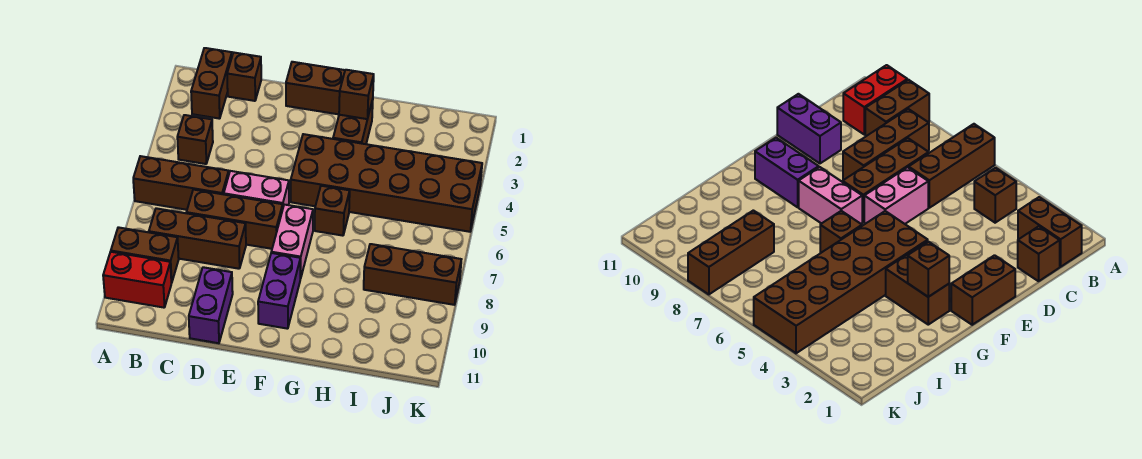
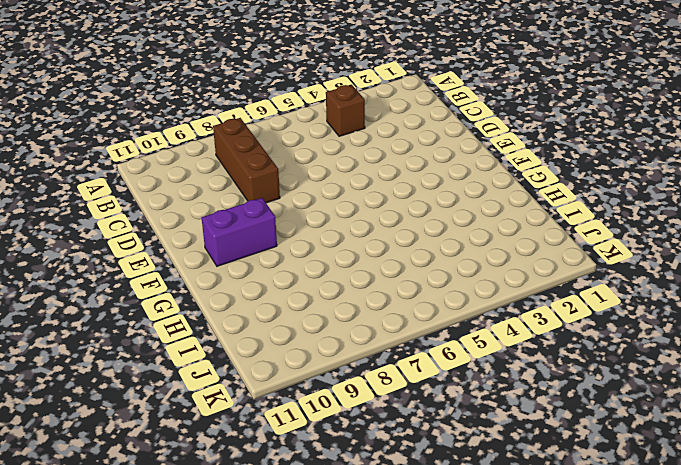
none -> brown brick A6:C6 level 1
none -> brown brick A9:B9 level 1
none -> red brick A10:B10 level 1

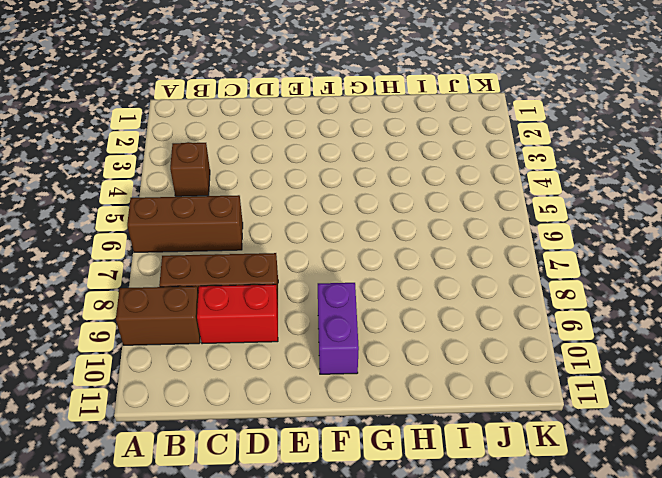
red brick C9:D9 level 1 -> red brick A10:B10 level 1
none -> brown brick B1:B2 level 1
none -> brown brick C1 level 1
none -> brown brick C7:E7 level 1

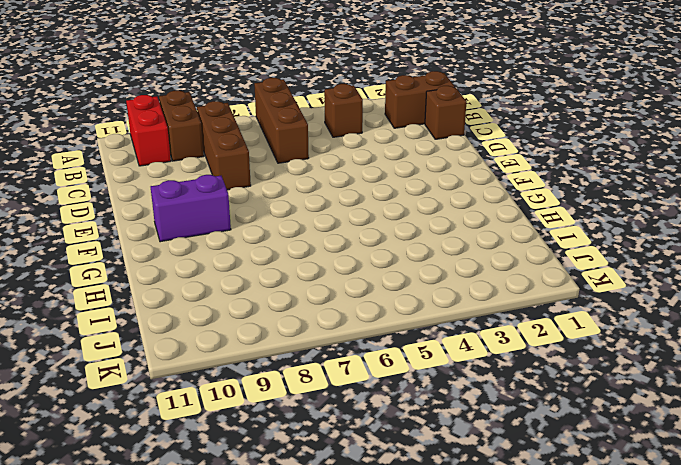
none -> brown brick C7:E7 level 1
none -> pink brick D6:E6 level 1
none -> purple brick D10:D11 level 1

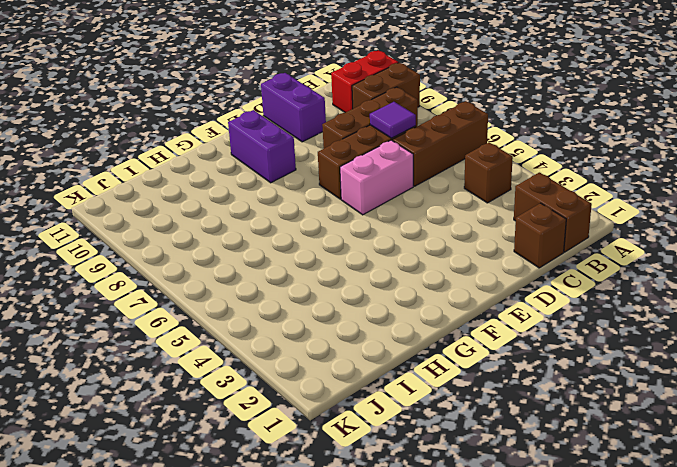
purple tile C7 level 2 -> none
none -> brown brick E1:F1 level 1
none -> brown brick F4:K5 level 1
none -> pink brick F7:F8 level 1

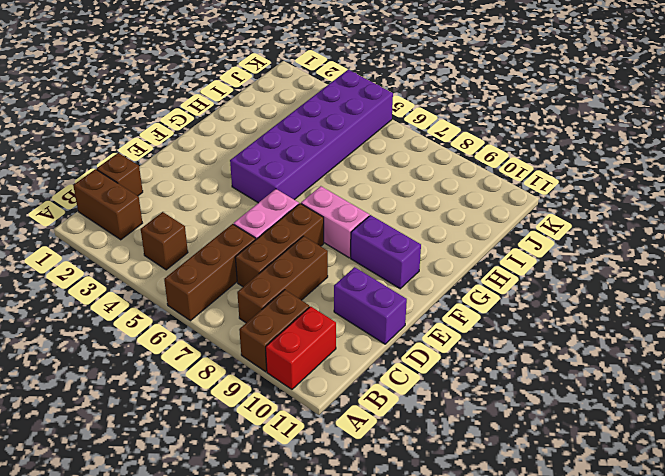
purple brick F4:K5 level 1 -> brown brick F4:K5 level 1
none -> brown brick E1:F1 level 1
none -> brown brick G2:G3 level 1
none -> brown brick G6 level 1

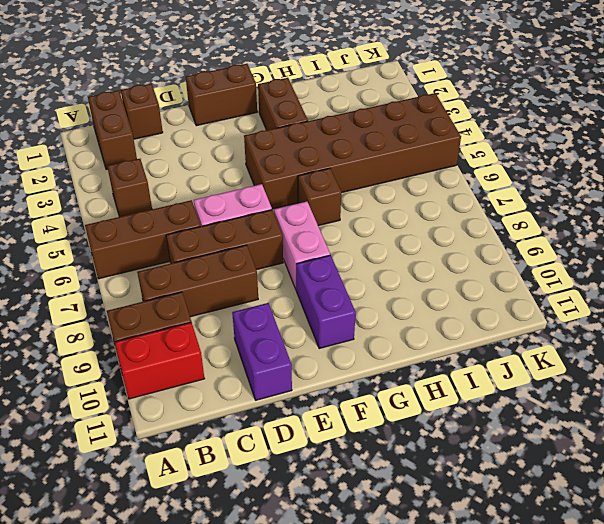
none -> brown brick I8:K8 level 1
none -> brown brick G2 level 2

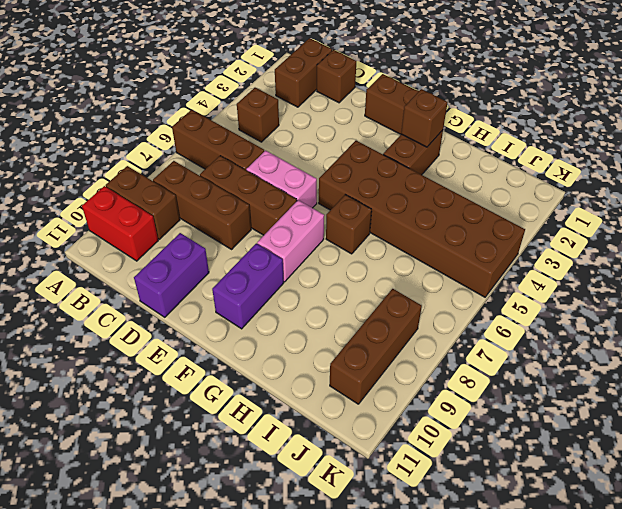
brown brick J8:J10 level 1 -> brown brick I8:K8 level 1

